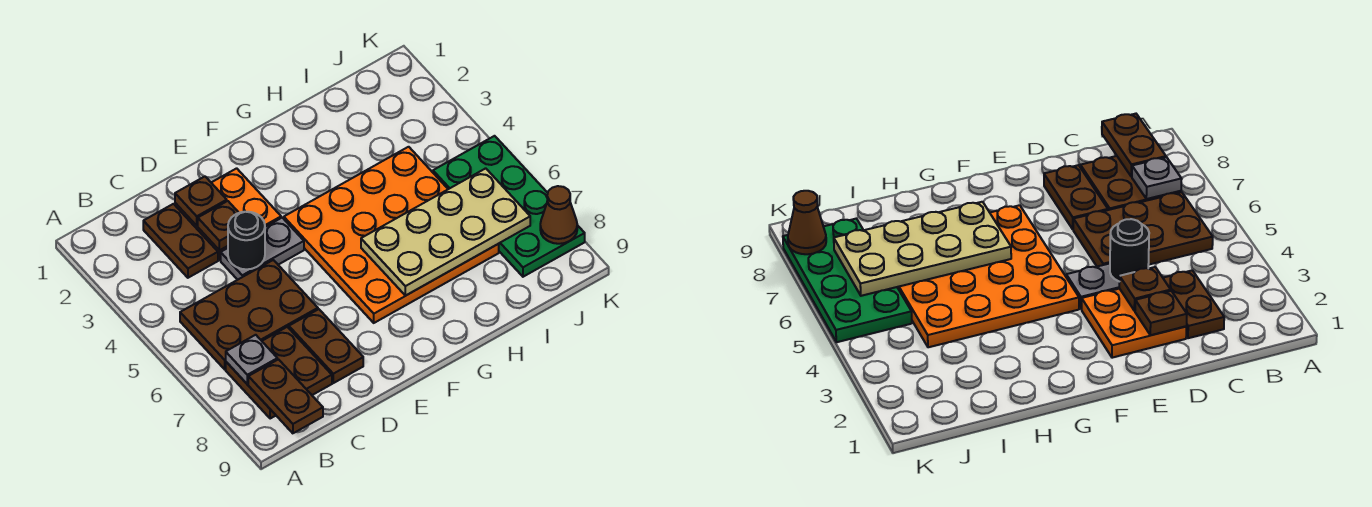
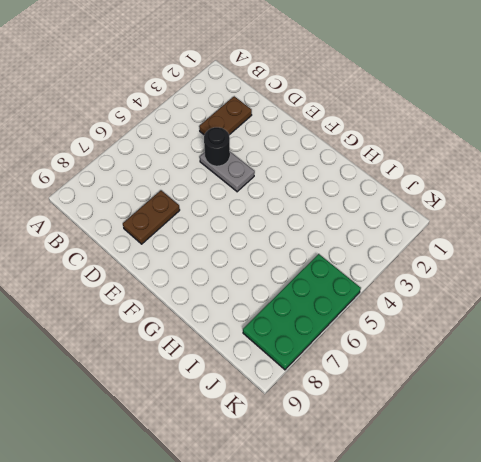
none -> brown plate B5:D6 level 1
none -> brown plate B7:C8 level 1
none -> orange plate D2:E3 level 1

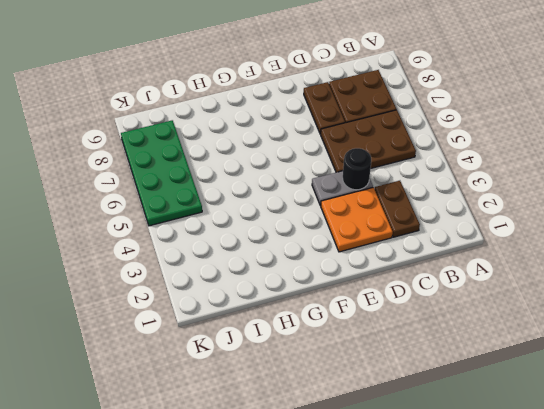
none -> orange plate F4:I7 level 1
none -> grey plate B7 level 2
none -> brown plate B8:B9 level 2

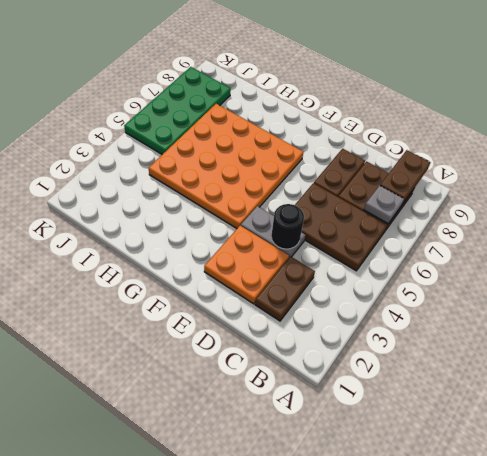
none -> brown plate D2 level 2
none -> brown plate D3 level 2
none -> tan plate G6:J7 level 2

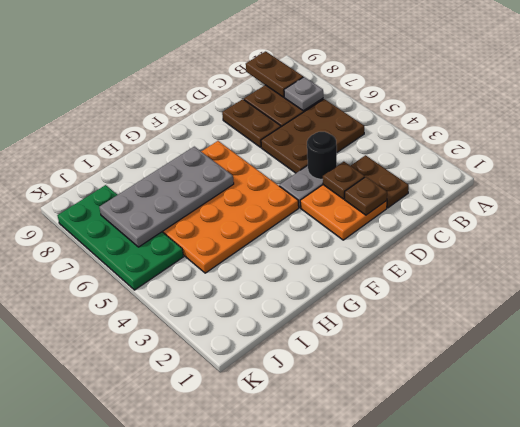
grey plate G6:J7 level 2 -> tan plate G6:J7 level 2
none -> brown cone K8 level 2

